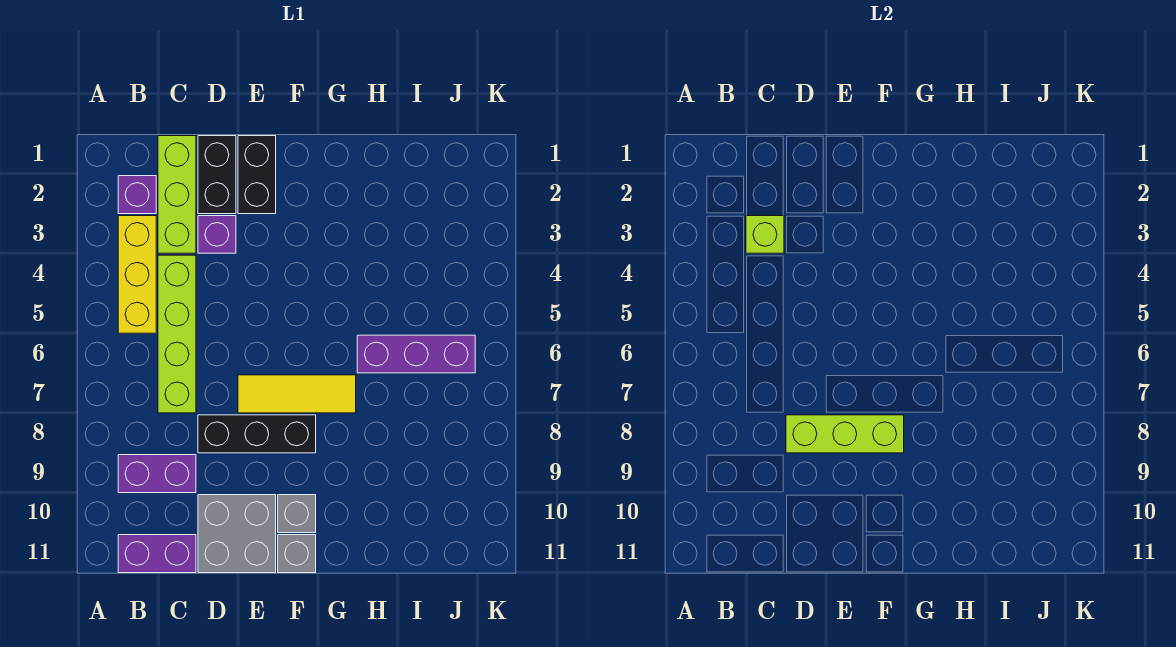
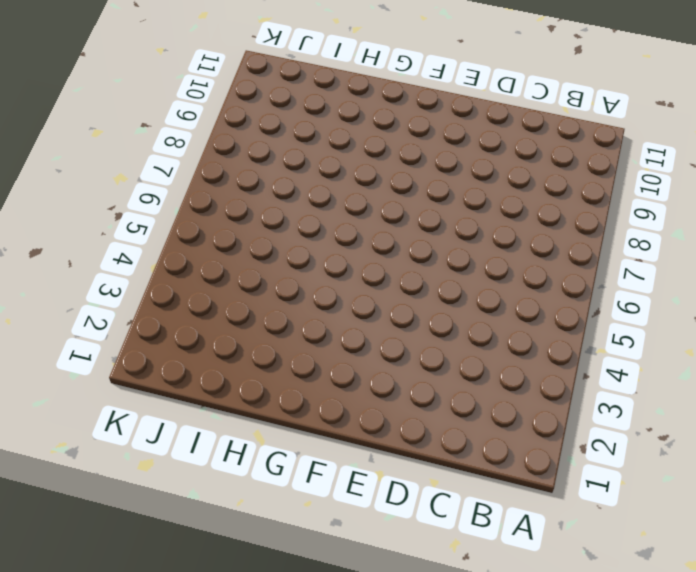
none -> purple brick B2 level 1
none -> yellow brick B3:B5 level 1
none -> purple brick B9:C9 level 1

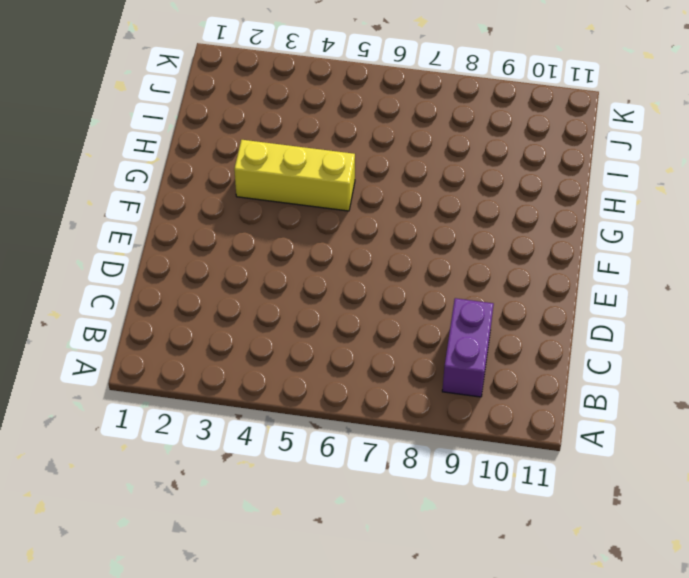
yellow brick G3:G5 level 1 -> yellow brick B3:B5 level 1
none -> purple brick B2 level 1
none -> purple brick B11:C11 level 1
none -> lime brick C1:C3 level 1

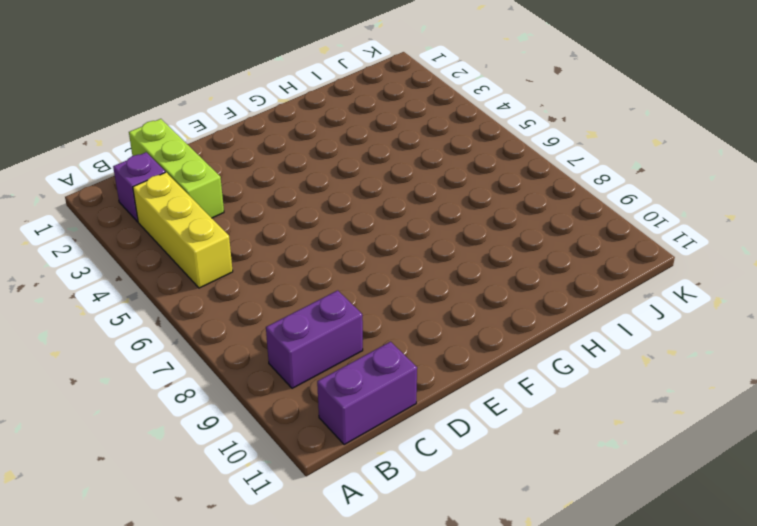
none -> lime brick C4:C7 level 1
none -> black brick D1:D2 level 1
none -> purple brick D3 level 1

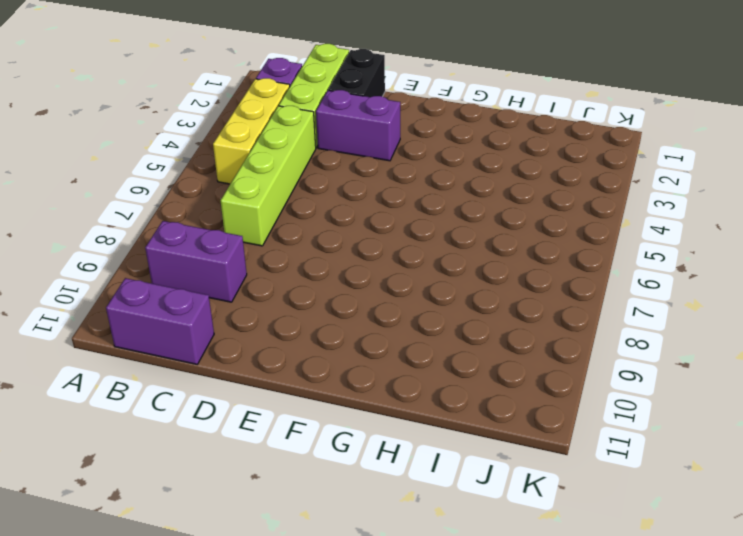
purple brick D3:E3 level 1 -> purple brick D3 level 1
none -> black brick D8:F8 level 1
none -> grey brick D10:E11 level 1
none -> black brick E1:E2 level 1

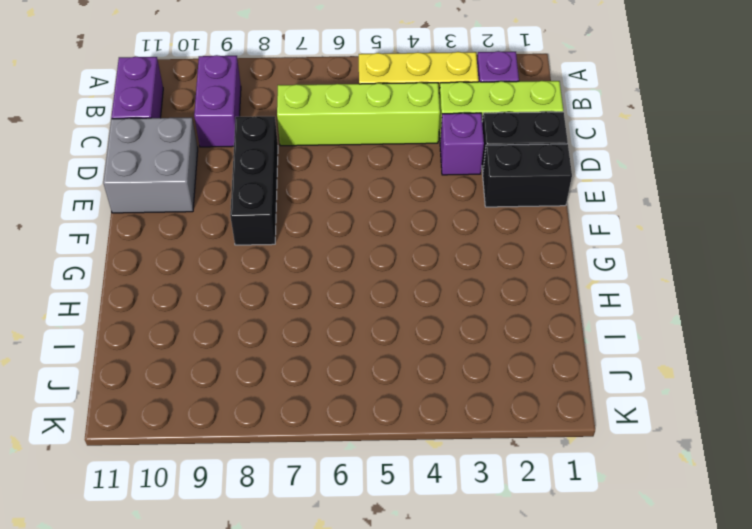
none -> yellow tile E7:G7 level 1
none -> grey brick F10 level 1
none -> grey brick F11 level 1

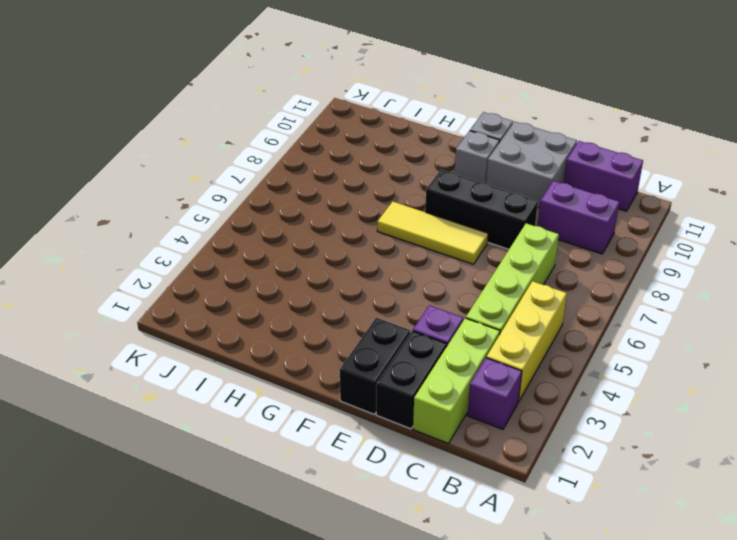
none -> purple brick H6:J6 level 1
none -> lime brick C3 level 2
none -> lime brick D8:F8 level 2

